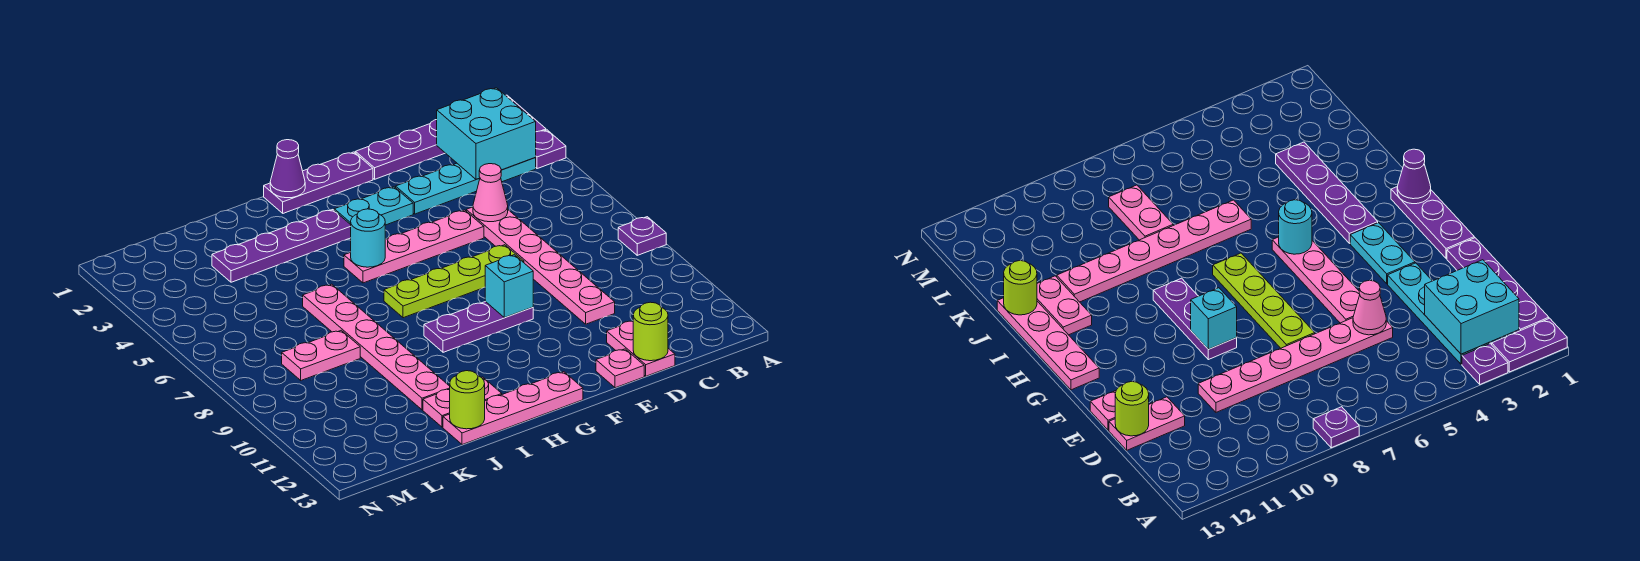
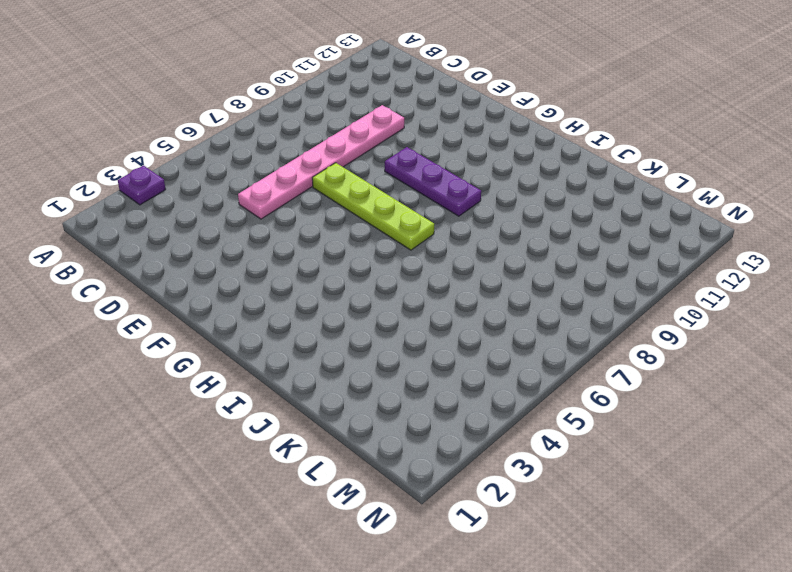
none -> purple plate A1:A2 level 1
none -> purple plate A8 level 1
none -> purple plate B1:E1 level 1

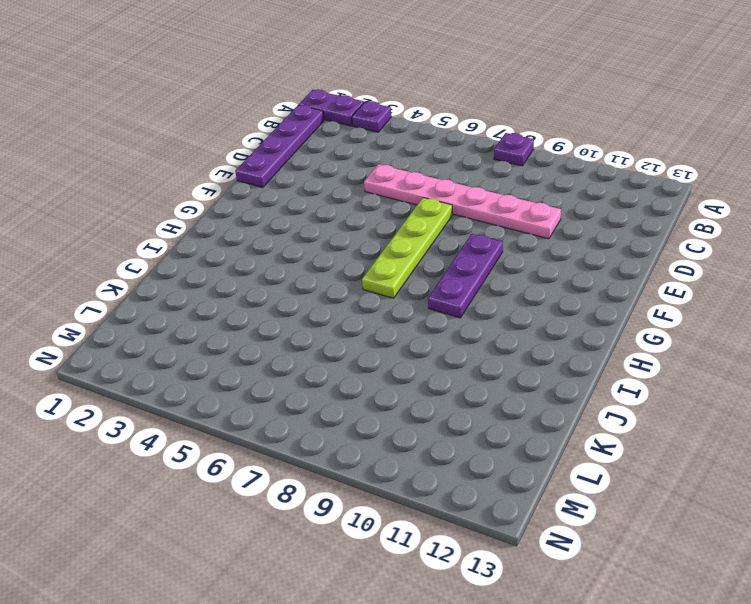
none -> cyan plate B3:E3 level 1
none -> pink plate D12:D13 level 1
none -> pink plate E5:H5 level 1

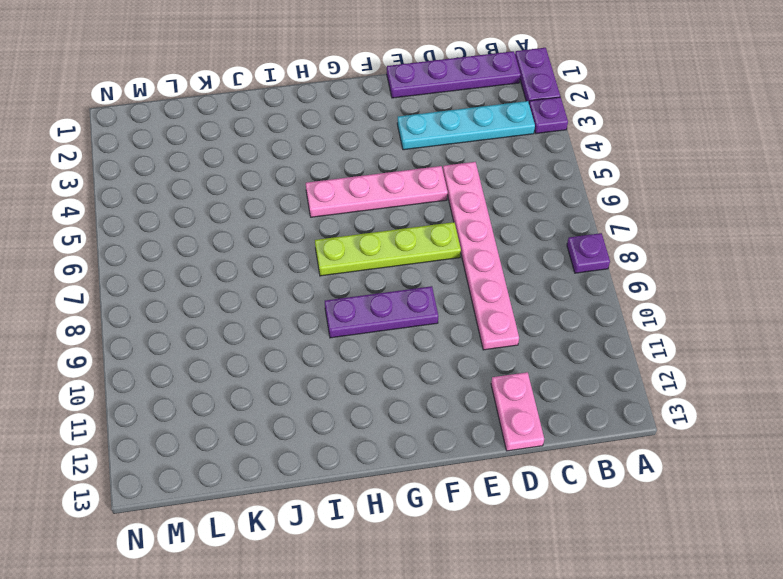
none -> pink plate E13 level 1
none -> purple plate F1:H1 level 1
none -> cyan plate F3:G3 level 1

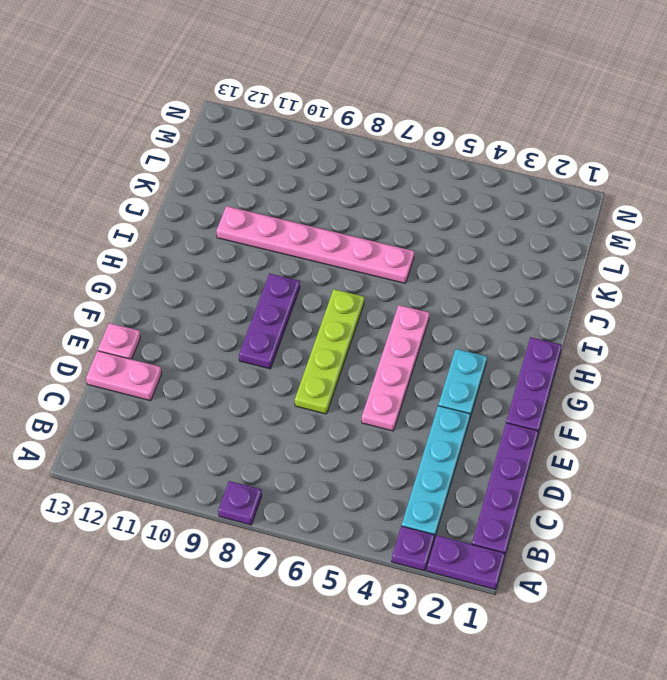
none -> pink plate D5:D10 level 1
none -> pink plate G13:J13 level 1
none -> purple plate H3:K3 level 1

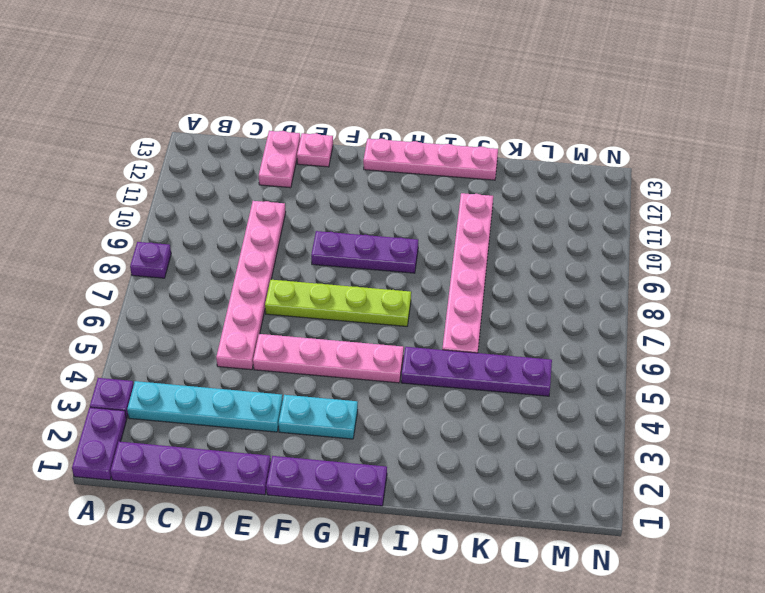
purple plate I5:L5 level 1 -> purple plate H3:K3 level 1
none -> pink plate I12:J12 level 1
none -> pink plate K8:L8 level 1
none -> cyan brick B2:C3 level 2

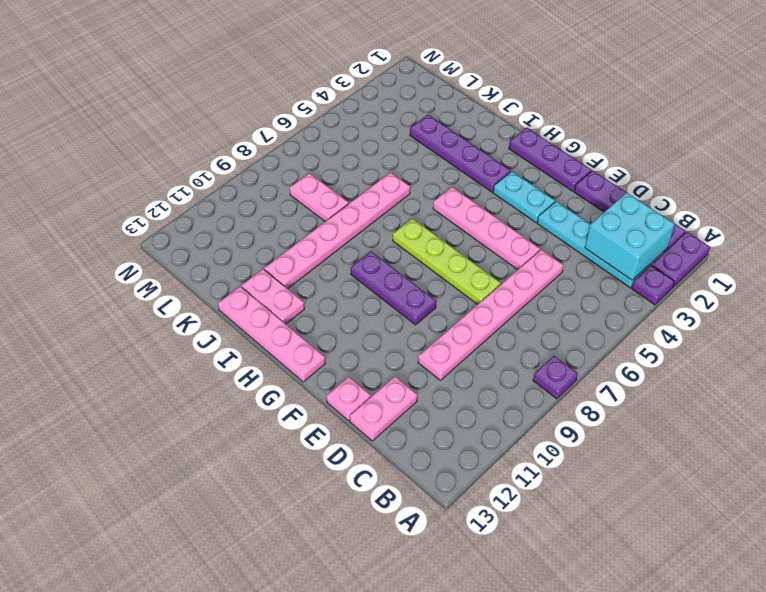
none -> pink cone D5 level 2
none -> lime round brick D13 level 2
none -> cyan brick F9 level 2

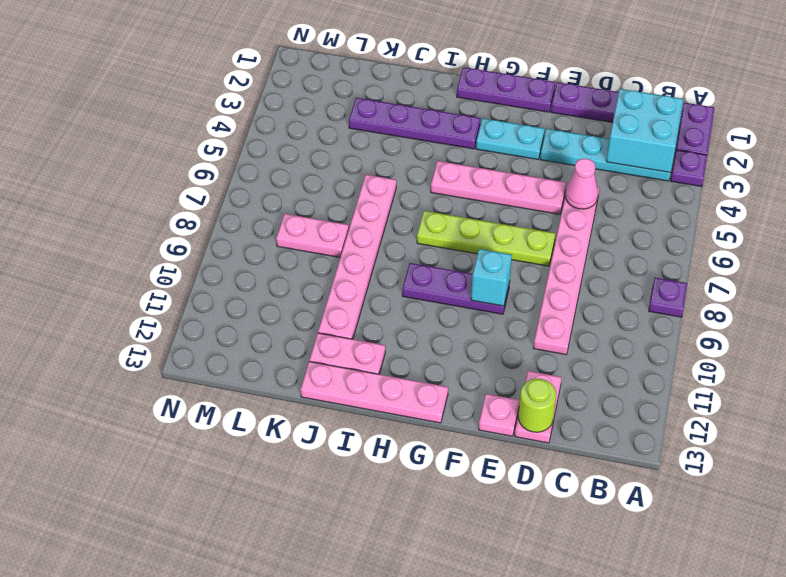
none -> purple cone H1 level 2
none -> cyan round brick H5 level 2
none -> lime round brick J13 level 2

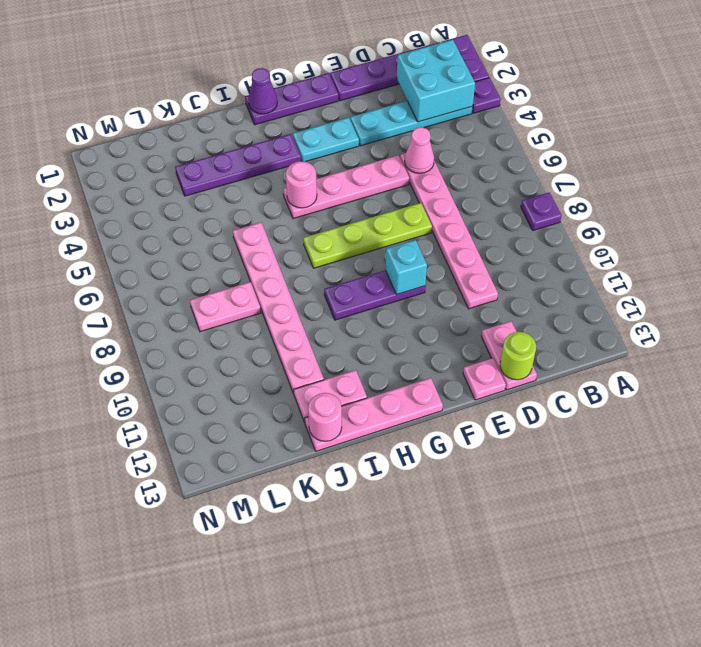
pink round brick H5 level 2 -> cyan round brick H5 level 2
pink round brick J13 level 2 -> lime round brick J13 level 2

